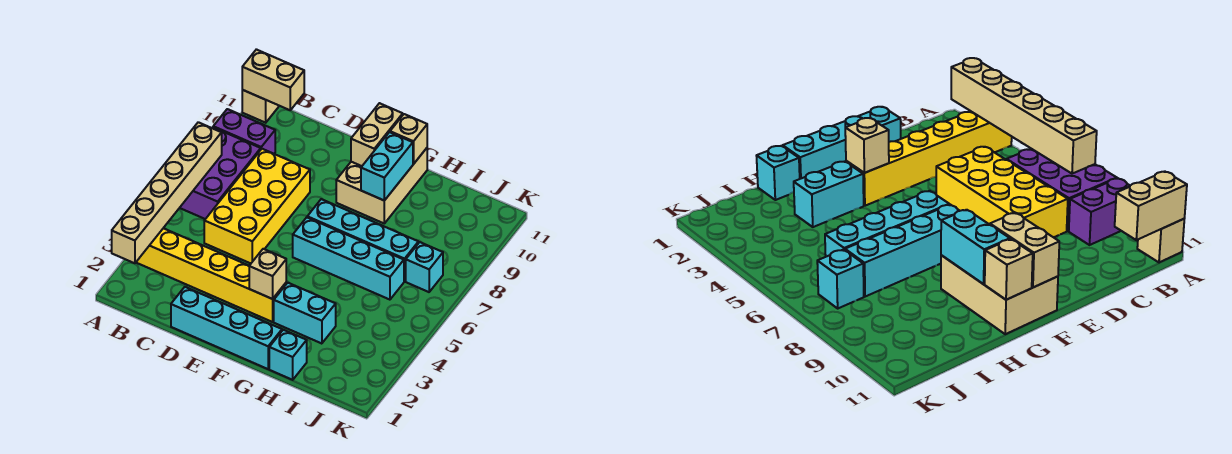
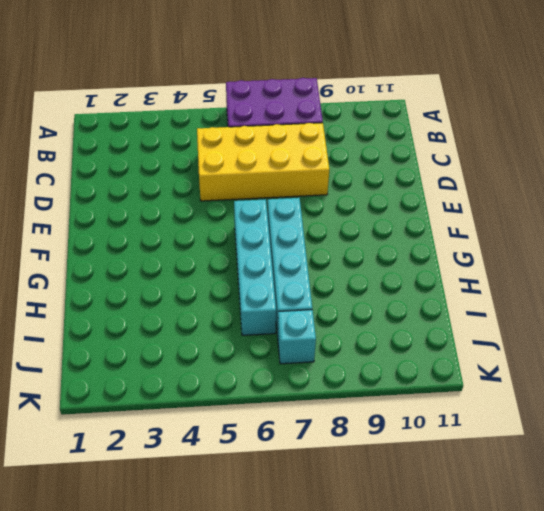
none -> yellow brick A3:F3 level 1
none -> purple brick A9:B9 level 1
none -> tan brick A11 level 1

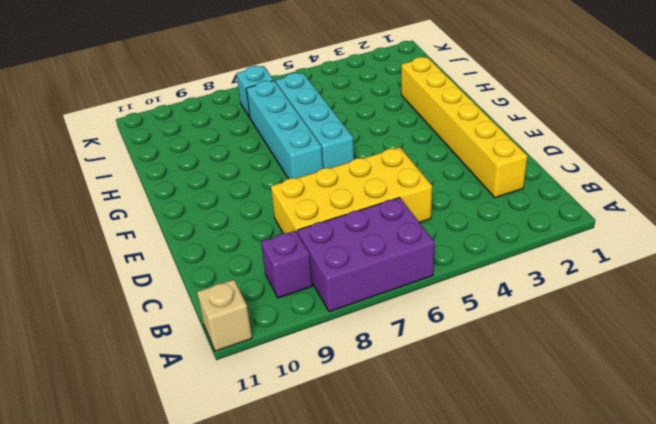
purple brick B9 level 1 -> purple brick A9:B9 level 1
yellow brick C2:H2 level 1 -> yellow brick A3:F3 level 1
none -> cyan brick D1:G1 level 1
none -> tan brick F9:G11 level 1
none -> cyan brick G3:H3 level 1

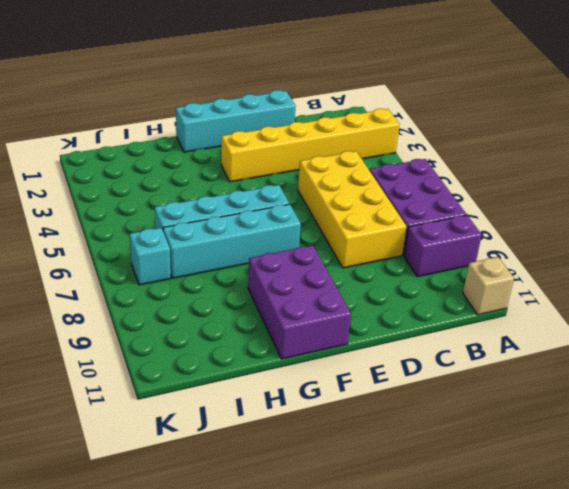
purple brick F9:G11 level 1 -> tan brick F9:G11 level 1
none -> cyan brick G3:H3 level 1
none -> cyan brick H1 level 1
none -> tan brick A2:A7 level 2

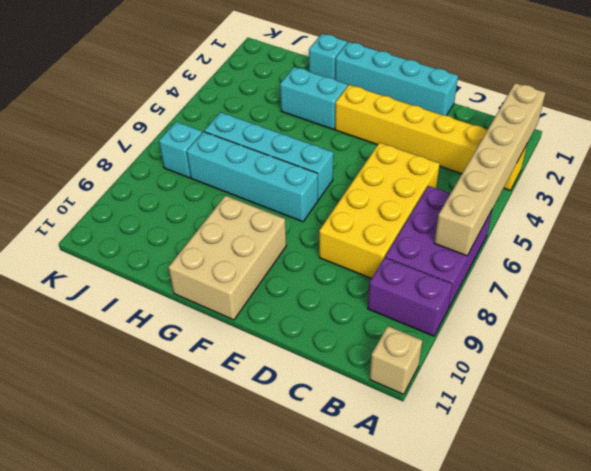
none -> tan brick A11:B11 level 2
none -> tan brick F3 level 2
none -> tan brick F10:F11 level 2

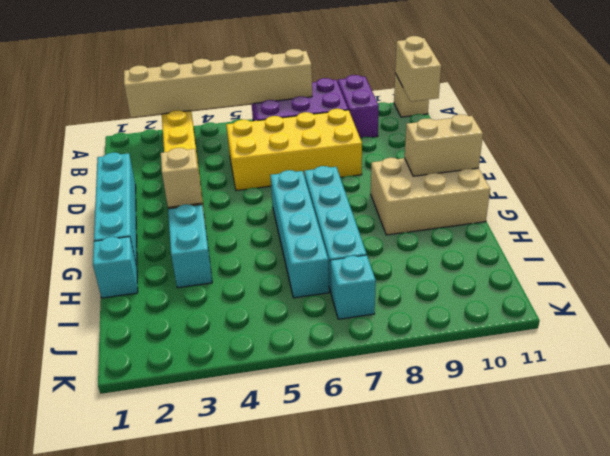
none -> cyan brick G9:G10 level 2
none -> tan brick G11 level 2

